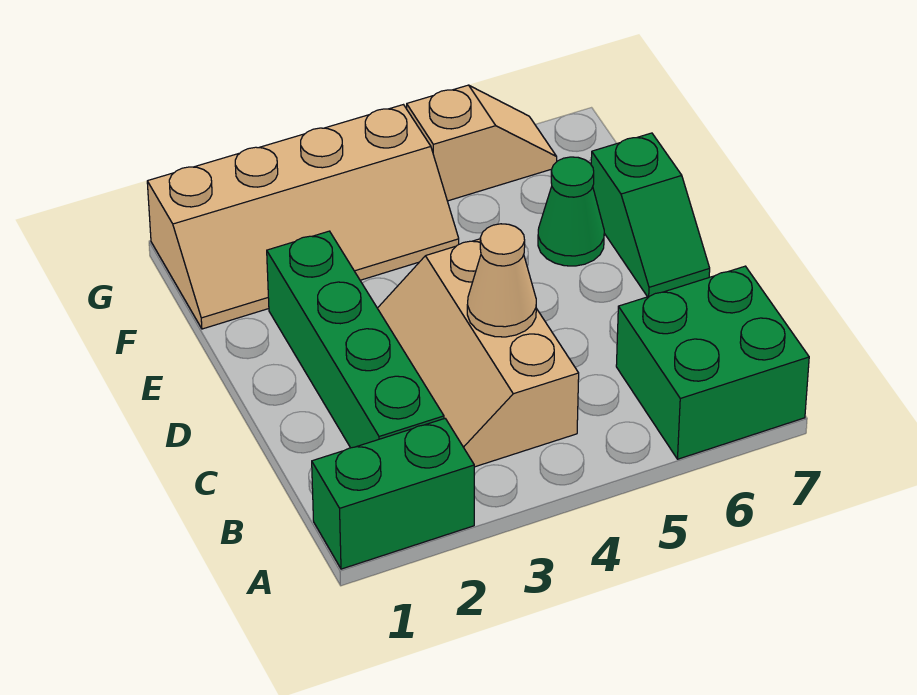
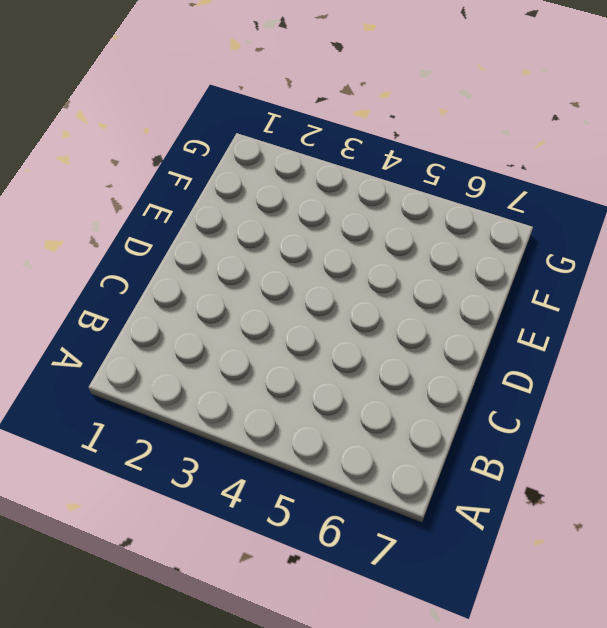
none -> green brick A1:A2 level 1
none -> green brick A6:B7 level 1

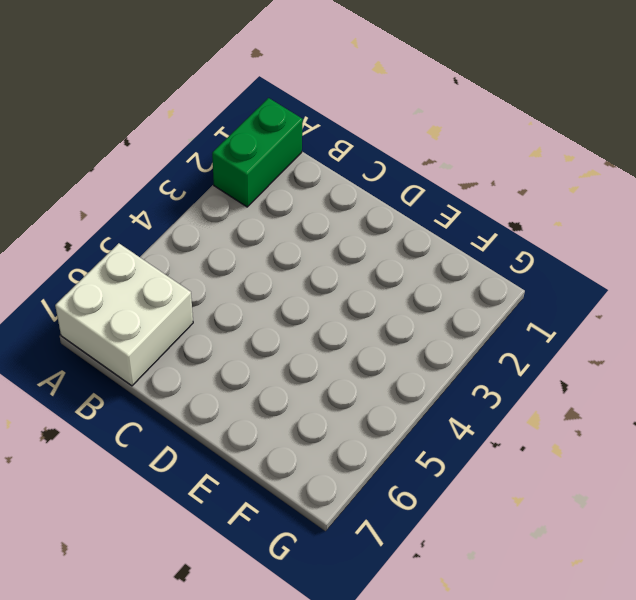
white brick A6:B7 level 1 -> green brick A6:B7 level 1
none -> green brick B2:E2 level 1
none -> tan slope B3:D4 level 1 top 4

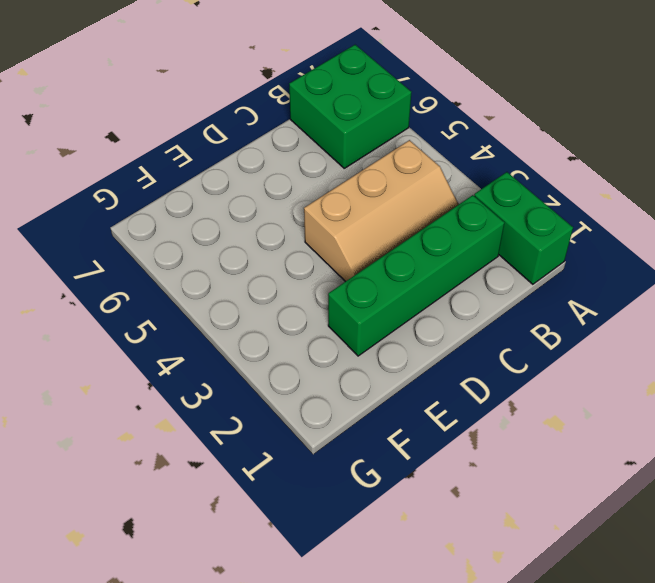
none -> green slope D7:E7 level 1 top E
none -> green cone E6 level 1

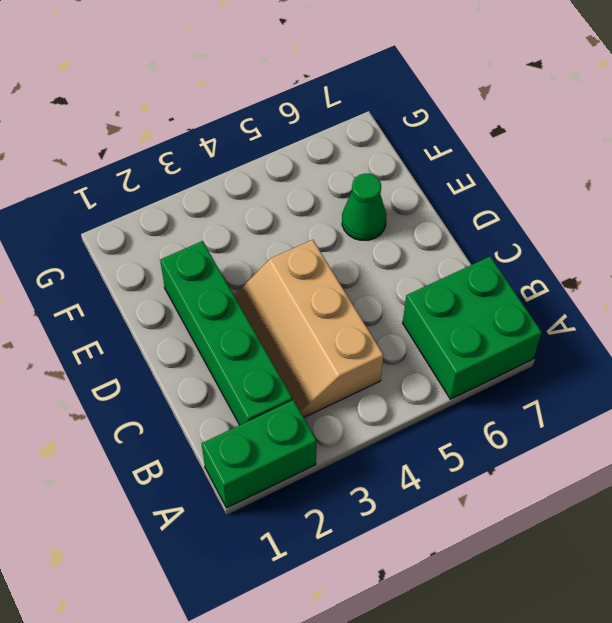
none -> green slope D7:E7 level 1 top E
none -> tan slope F1:G4 level 1 top G

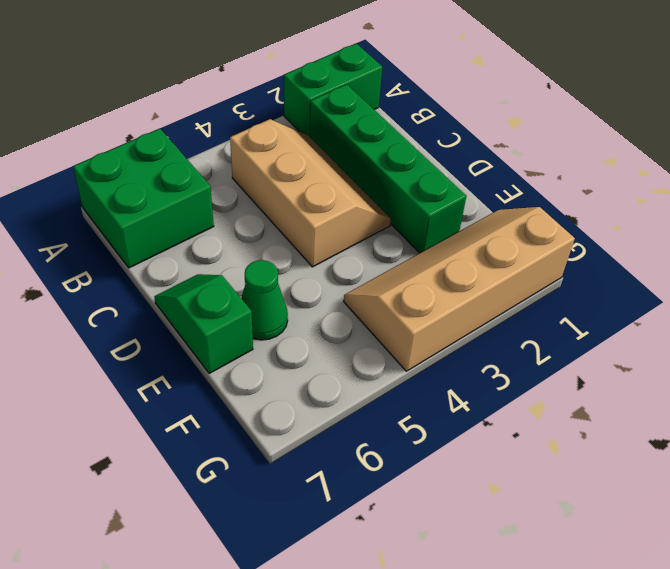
none -> tan slope G5:G6 level 1 top 5
none -> tan cone C4 level 2

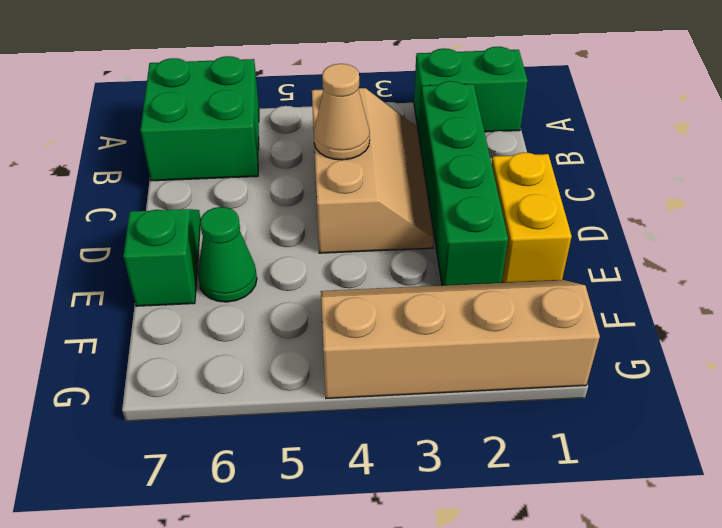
yellow brick D1:E1 level 1 -> none
none -> tan slope G5:G6 level 1 top 5

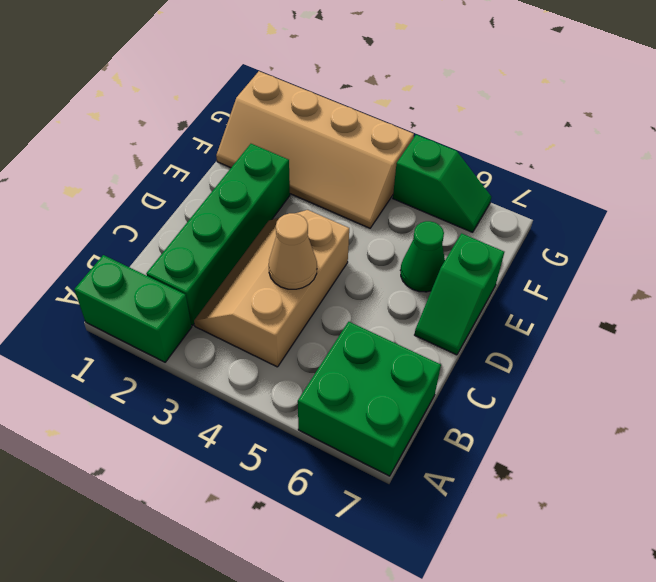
green slope G5:G6 level 1 top 5 -> tan slope G5:G6 level 1 top 5

